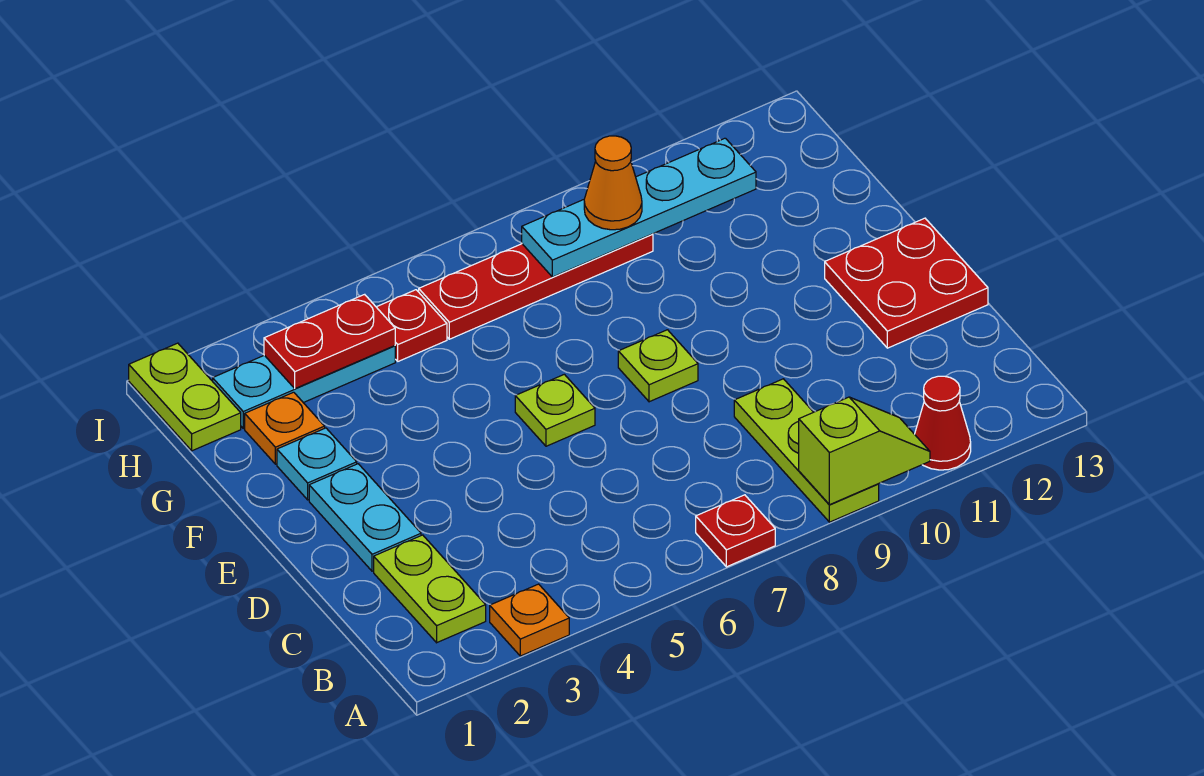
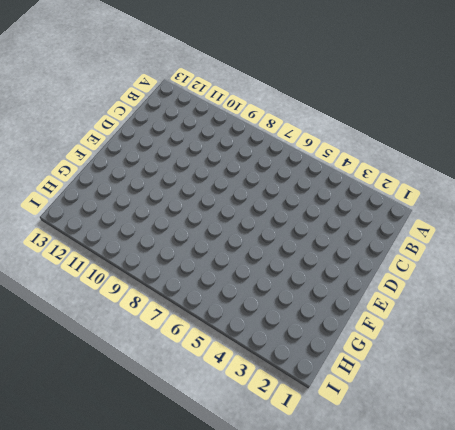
none -> orange plate A3 level 1
none -> red plate A7 level 1
none -> lime plate A9:C9 level 1

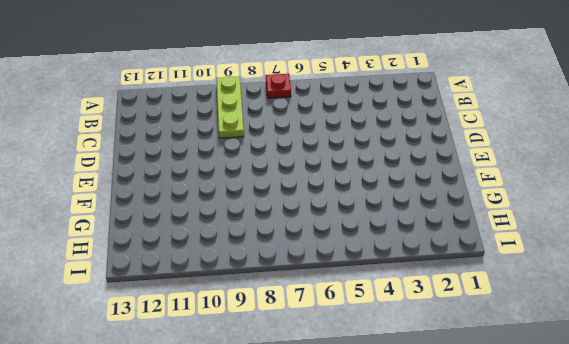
none -> orange plate A3 level 1
none -> red cone A11 level 1
none -> lime plate B2:C2 level 1

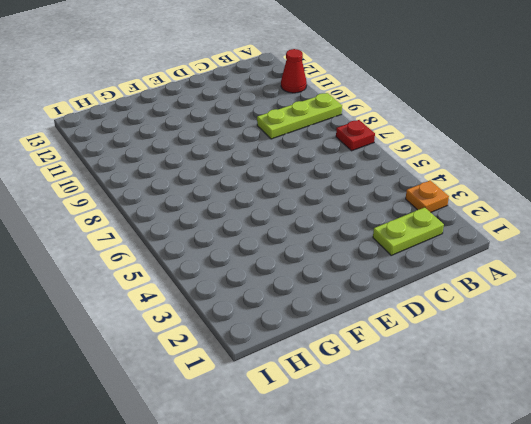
none -> cyan plate D2:E2 level 1
none -> red plate D12:E13 level 1
none -> lime plate E6 level 1

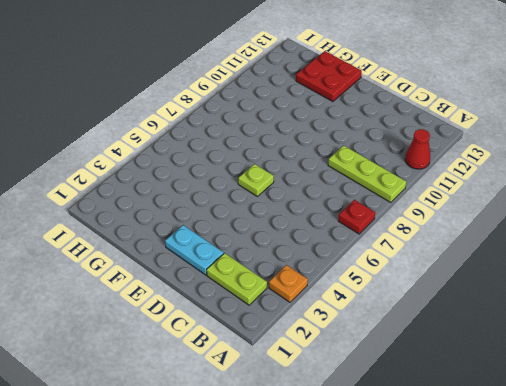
red plate F12:G13 level 1 -> red plate D12:E13 level 1
none -> lime plate E8 level 1
none -> cyan plate F2 level 1
none -> orange plate G2 level 1

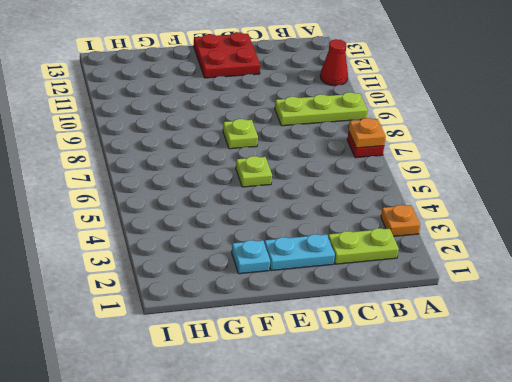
orange plate A7 level 2 -> orange plate G2 level 1
none -> lime plate H1:I1 level 1
none -> cyan plate H2:H4 level 1
none -> red plate H5 level 1

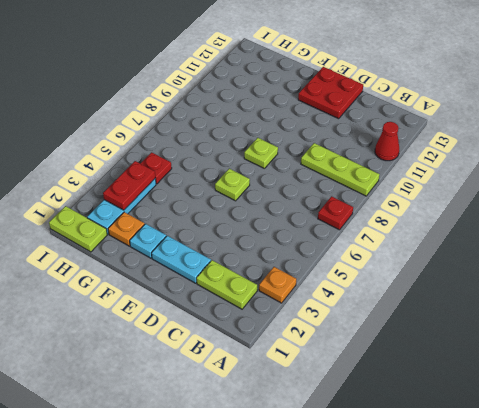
none -> red plate H6:H9 level 1
none -> lime slope A9:A10 level 2 top 9
none -> cyan plate H8:H11 level 2

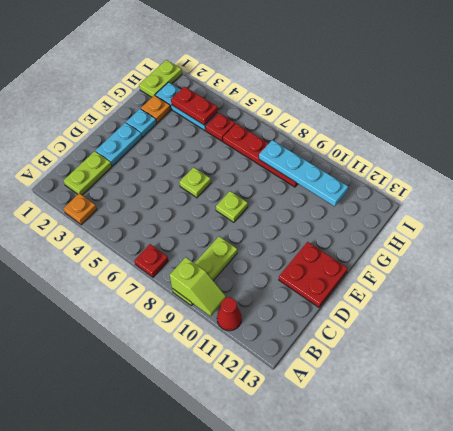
none -> orange cone H9 level 3

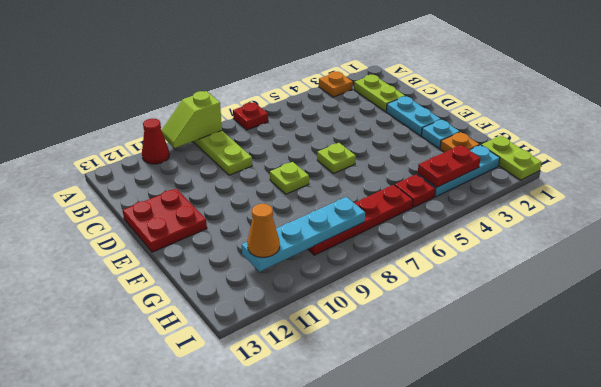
orange cone H11 level 3 -> orange cone H9 level 3

